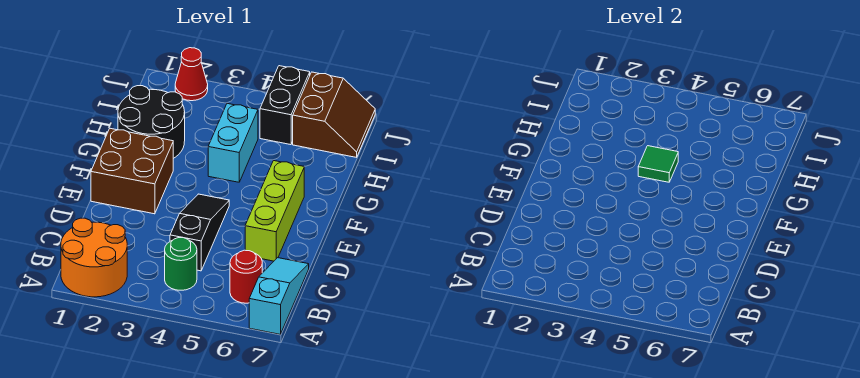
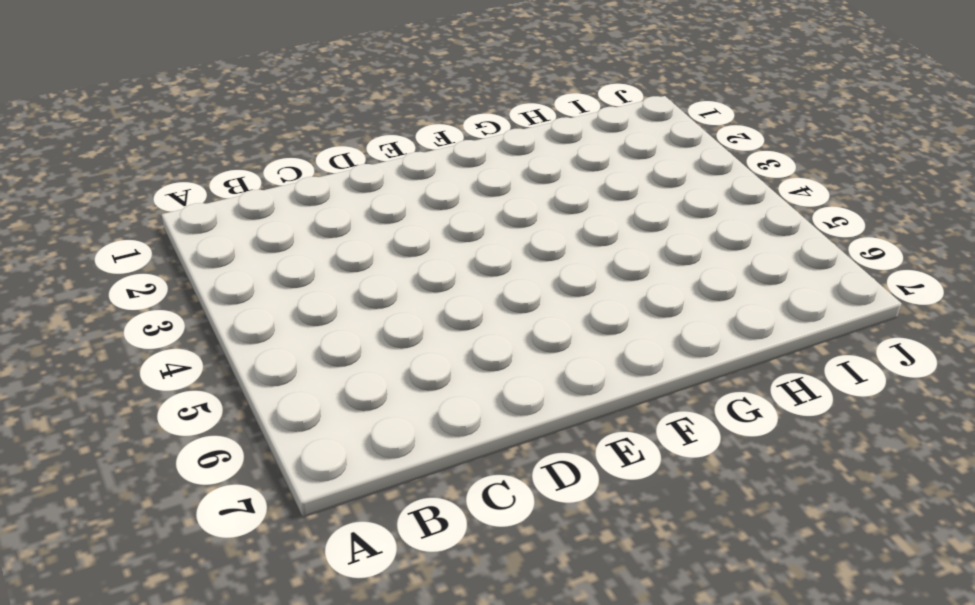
none -> orange round brick A1:B2 level 1
none -> cyan slope A7:C7 level 1 top A
none -> green round brick B4 level 1

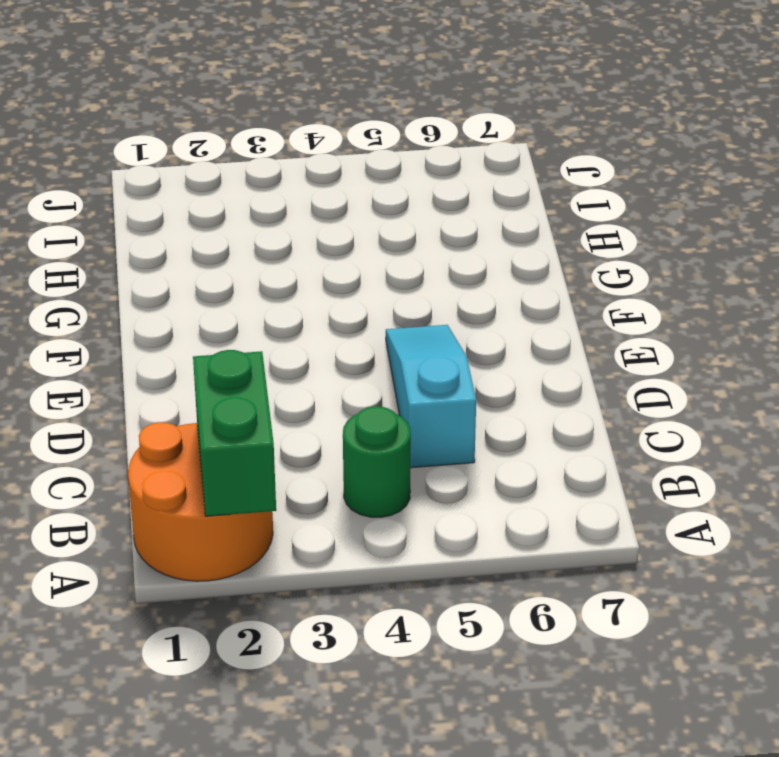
green brick A2:B2 level 2 -> none
cyan slope C5:E5 level 1 top C -> cyan slope A7:C7 level 1 top A
none -> red round brick B6 level 1
none -> black slope C4:E4 level 1 top C
none -> lime brick D6:F6 level 1

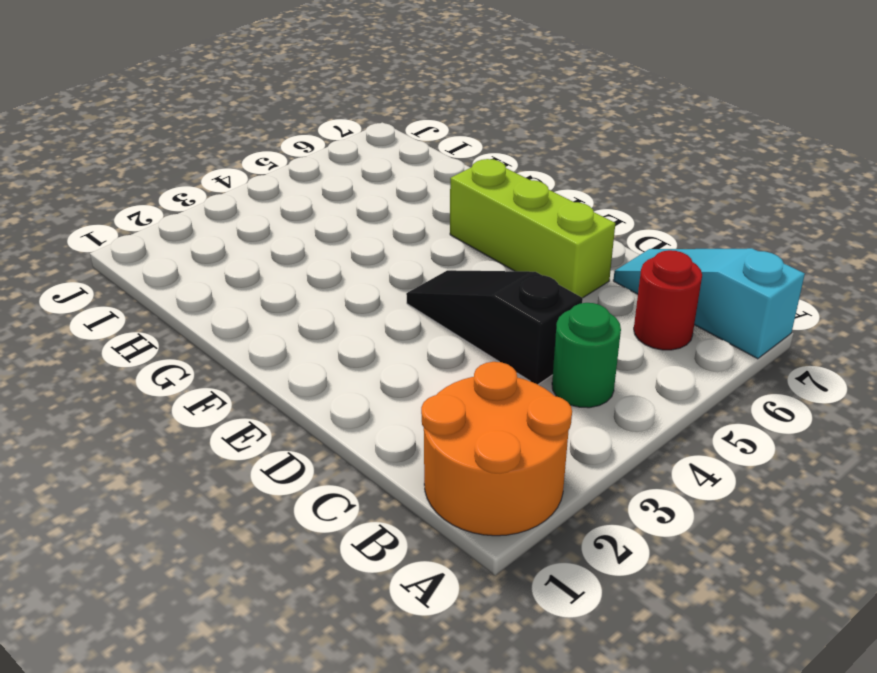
none -> brown brick E1:F2 level 1
none -> black round brick G1:H2 level 1
none -> cyan brick G4:H4 level 1

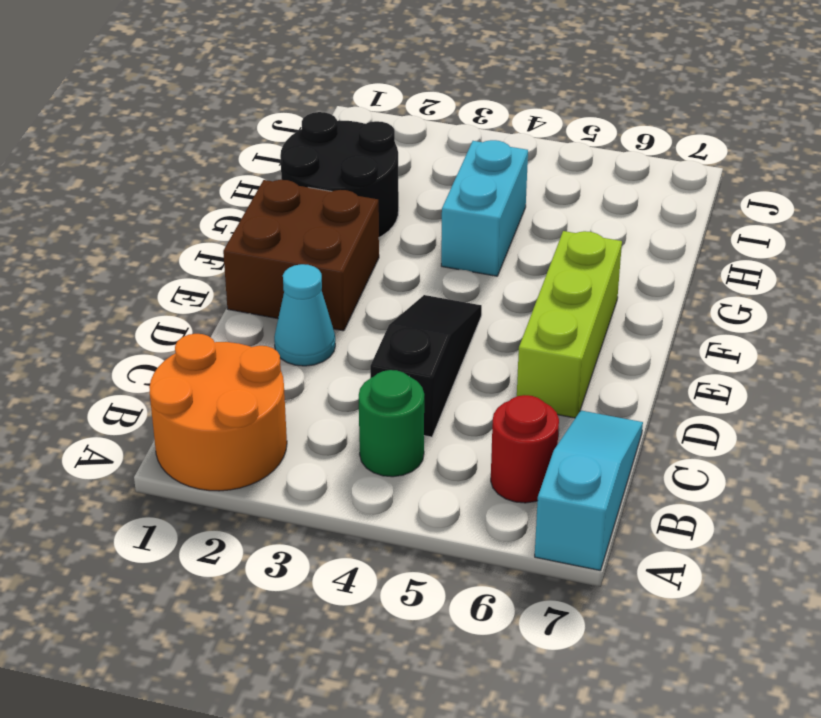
cyan cone D2 level 1 -> none
none -> black brick I5:J5 level 1
none -> brown slope I6:J7 level 1 top 6
none -> red cone J2 level 1

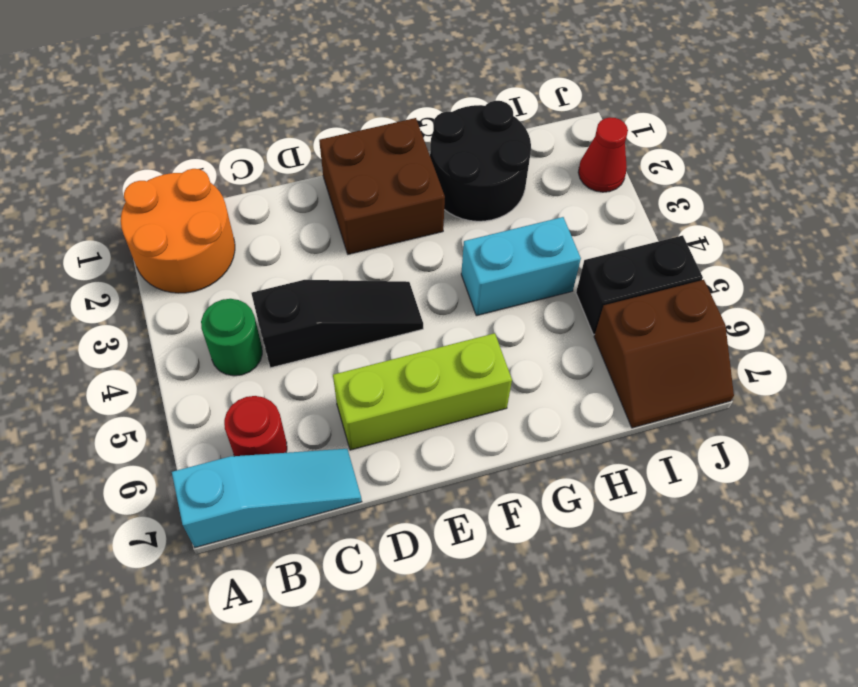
none -> green tile G4 level 2

